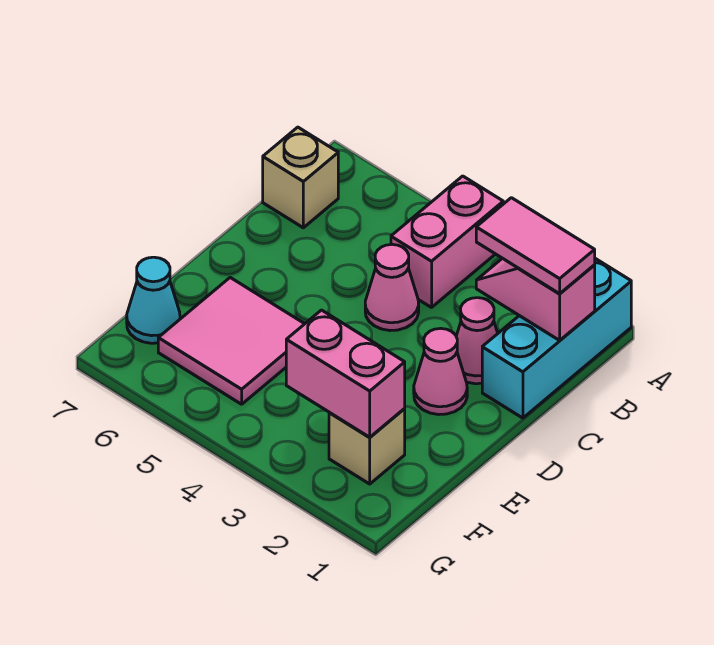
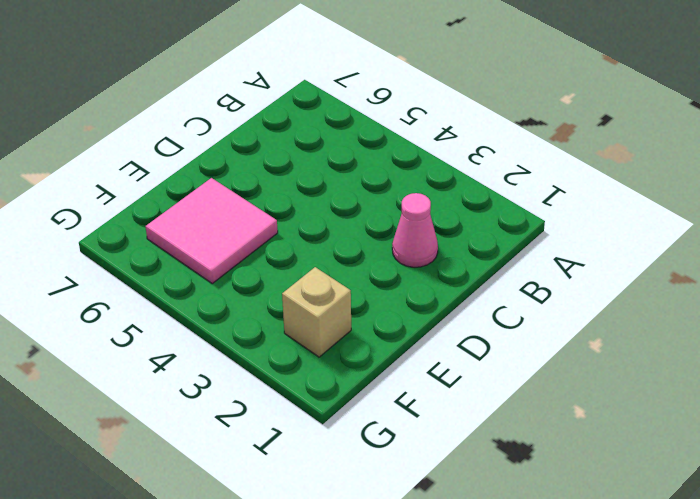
none -> cyan brick A1:C1 level 1
none -> pink brick A4:B4 level 1
none -> tan brick B7 level 1

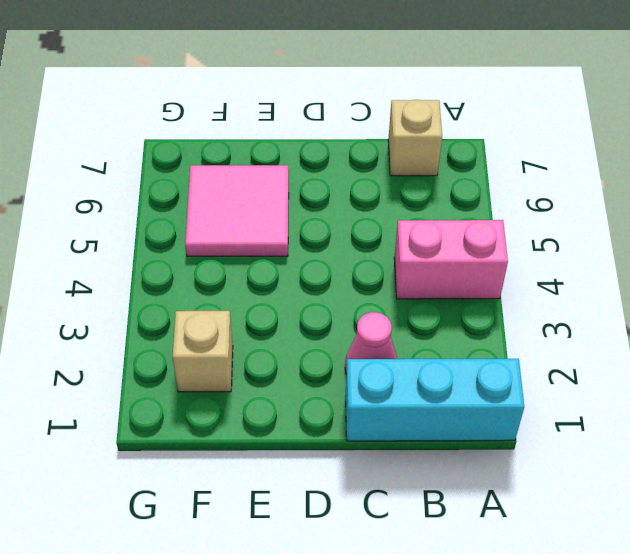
none -> pink cone C4 level 1
none -> pink cone D2 level 1
none -> cyan cone F7 level 1

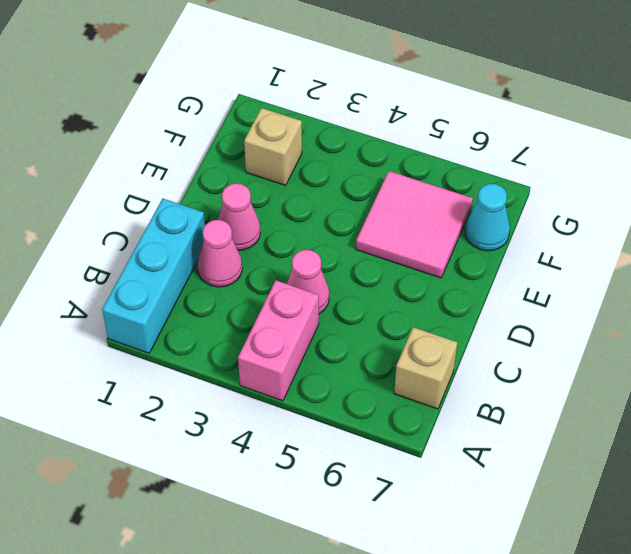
none -> pink slope B1:B2 level 2 top 1
none -> pink brick F2:F3 level 2
none -> pink tile B1:B2 level 3

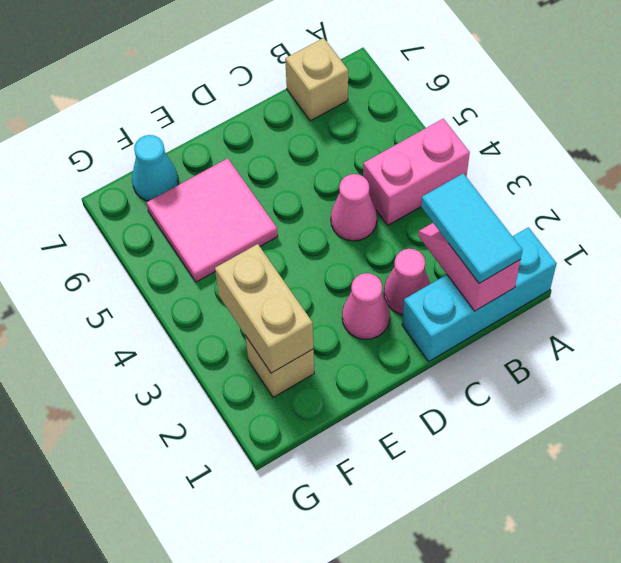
cyan tile B1:B2 level 3 -> pink tile B1:B2 level 3
tan brick F2:F3 level 2 -> pink brick F2:F3 level 2

